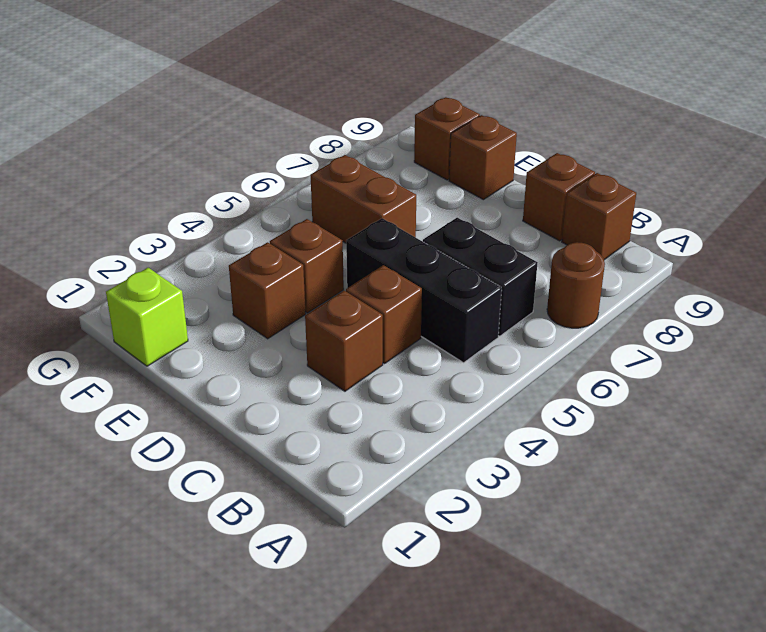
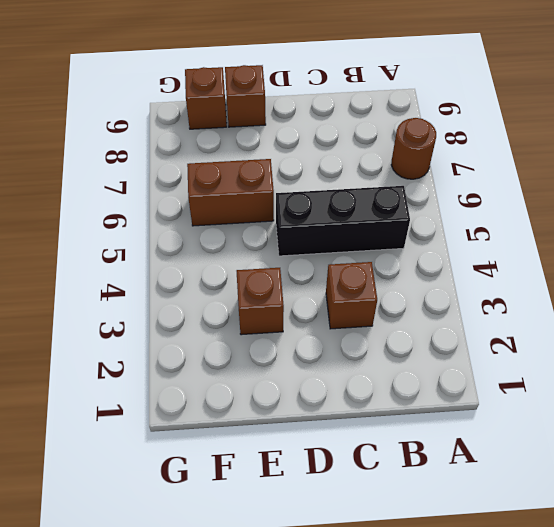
none -> black brick B6:C6 level 1
none -> brown brick B9 level 1
none -> brown brick C4 level 1

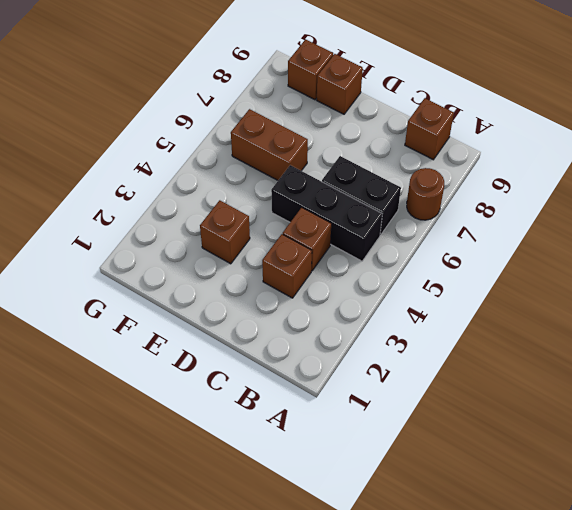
none -> brown brick C9 level 1
none -> brown brick E4 level 1
none -> lime brick F1 level 1

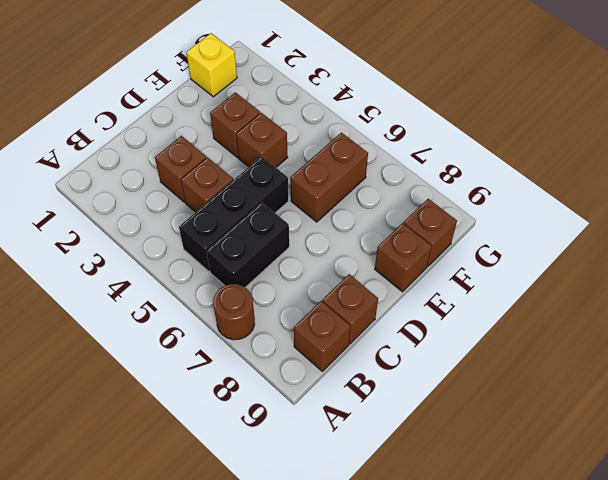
yellow brick F1 level 1 -> lime brick F1 level 1

